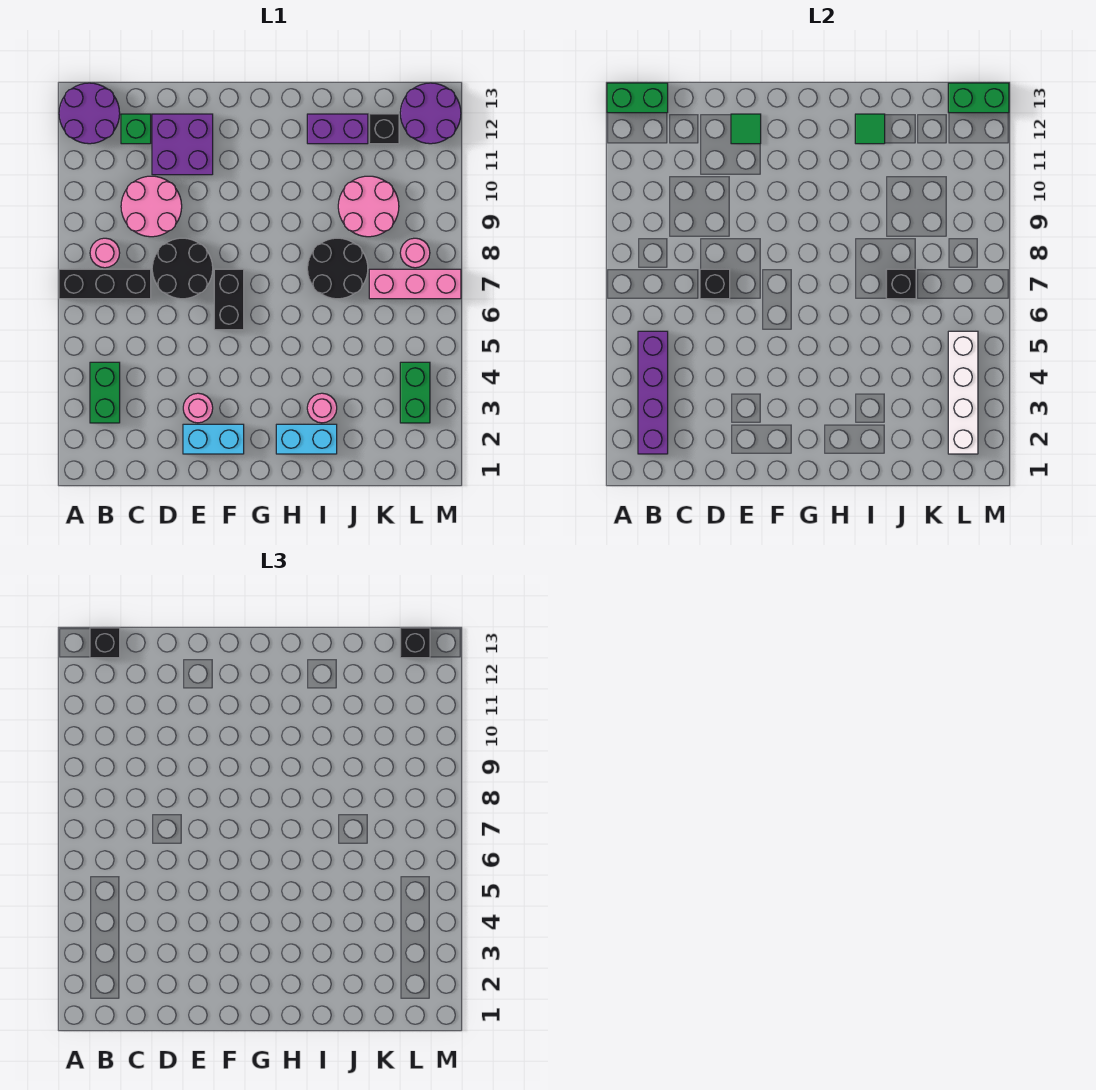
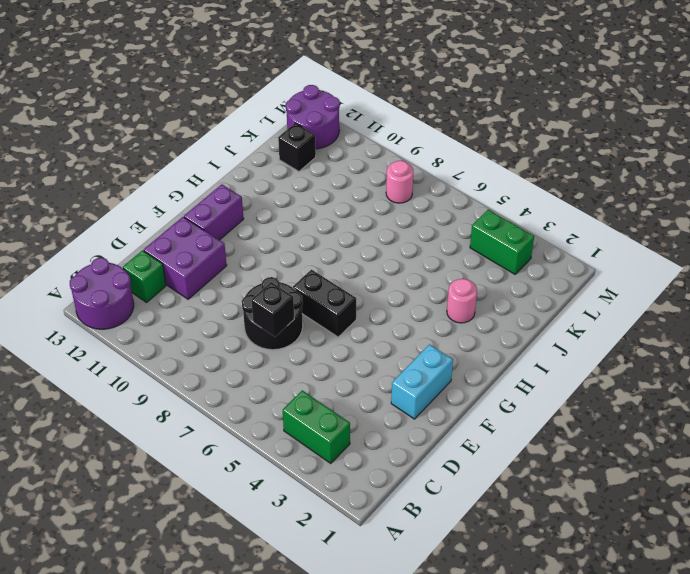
purple brick F12:G12 level 1 -> purple brick I12:J12 level 1
none -> black brick A7:C7 level 1
none -> pink round brick B8 level 1
none -> pink round brick C9:D10 level 1
none -> pink round brick E3 level 1

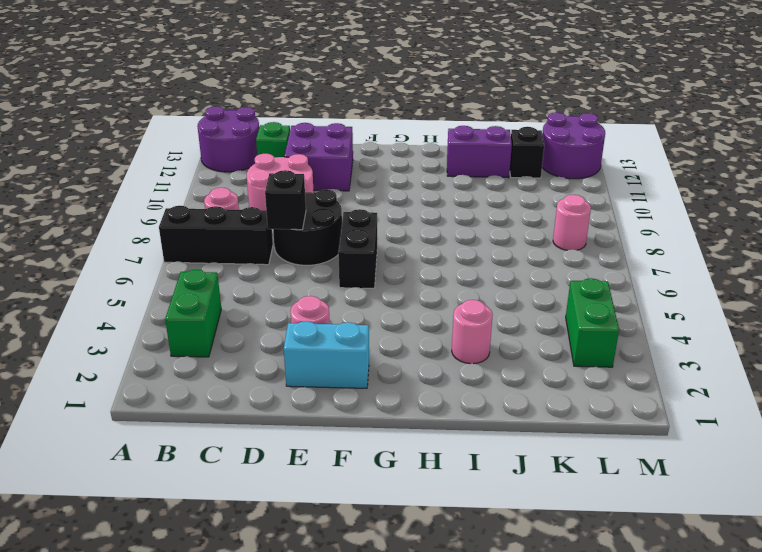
none -> cyan brick H2:I2 level 1
none -> black round brick I7:J8 level 1
none -> pink round brick J9:K10 level 1
none -> pink brick K7:M7 level 1

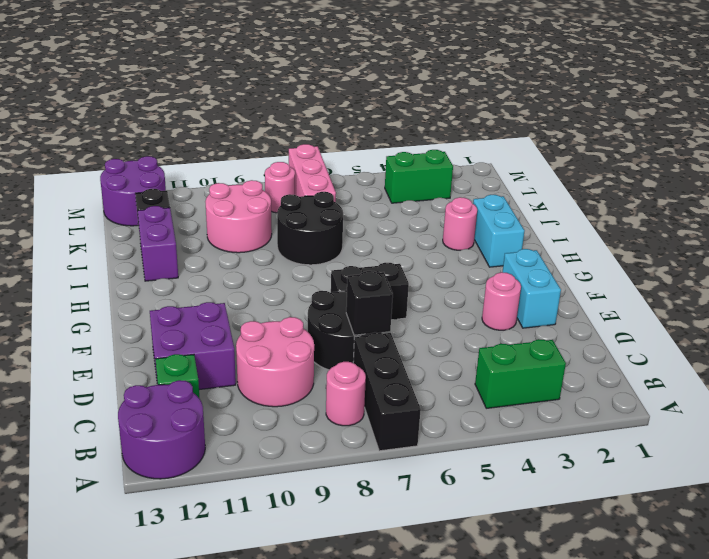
none -> green brick A13:B13 level 2
none -> purple brick B2:B5 level 2
none -> green tile E12 level 2
none -> green tile I12 level 2

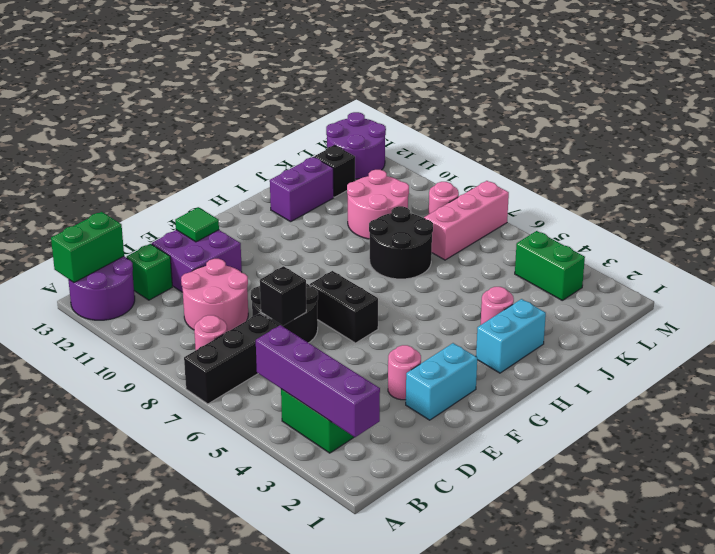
none -> green tile I12 level 2
none -> black brick J7 level 2
none -> white brick L2:L5 level 2
none -> green brick L13:M13 level 2

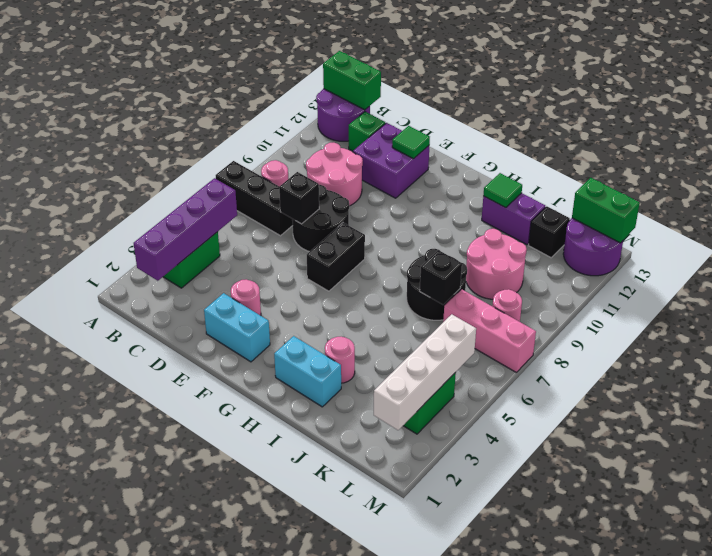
none -> black brick B13 level 3
none -> black brick L13 level 3

